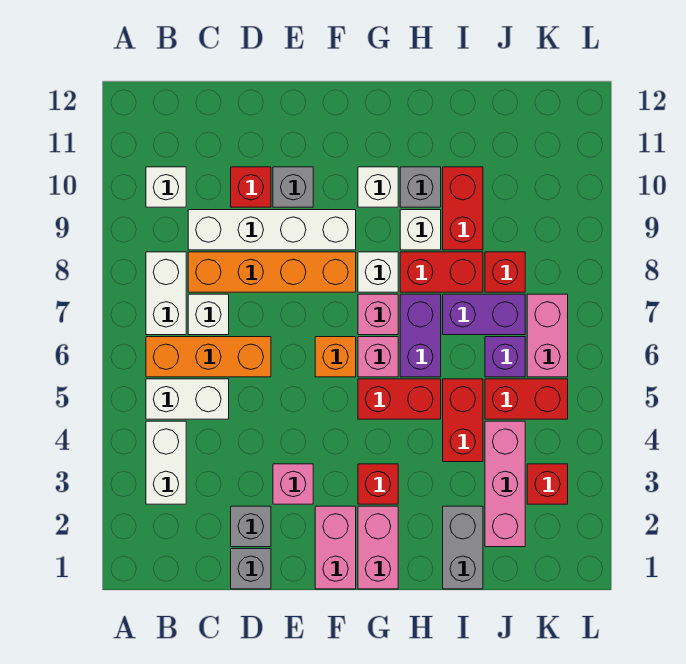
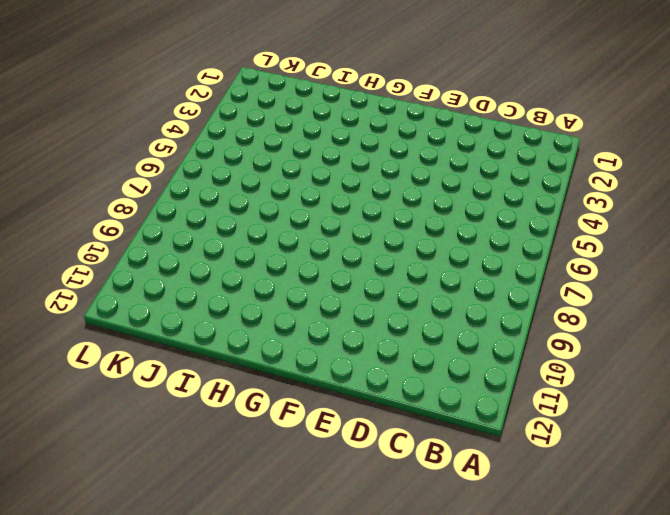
none -> white brick B3:B4 level 1
none -> white brick B5:C5 level 1
none -> orange brick B6:D6 level 1
none -> white brick B7:B8 level 1

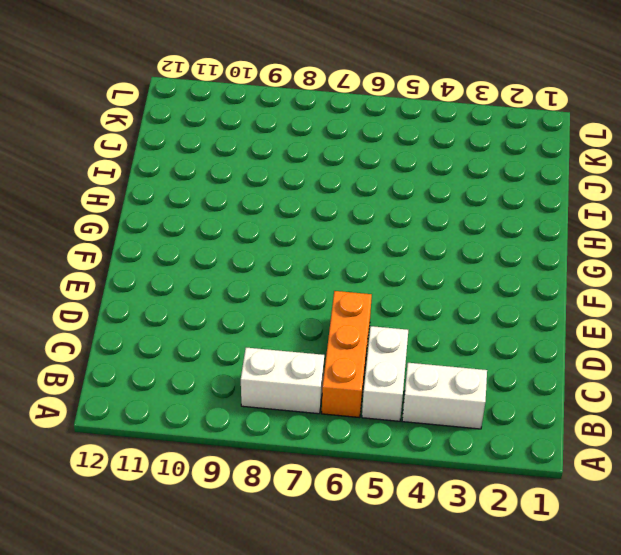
none -> white brick B10 level 1
none -> white brick C7 level 1
none -> orange brick C8:F8 level 1
none -> white brick C9:F9 level 1

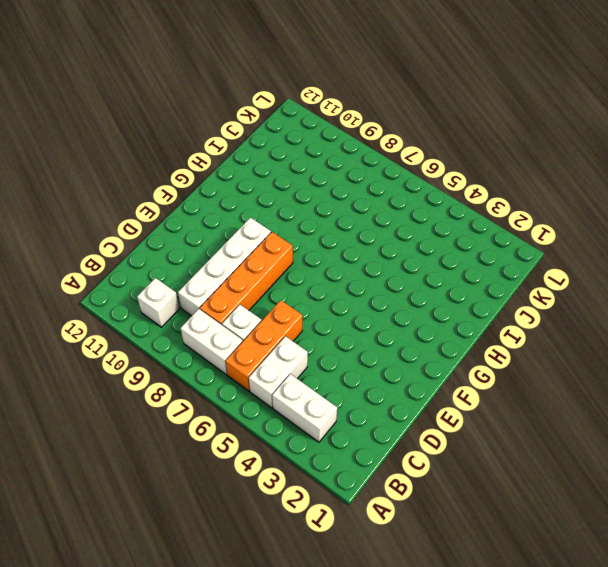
none -> grey brick D1 level 1
none -> grey brick D2 level 1
none -> red brick D10 level 1
none -> pink brick E3 level 1

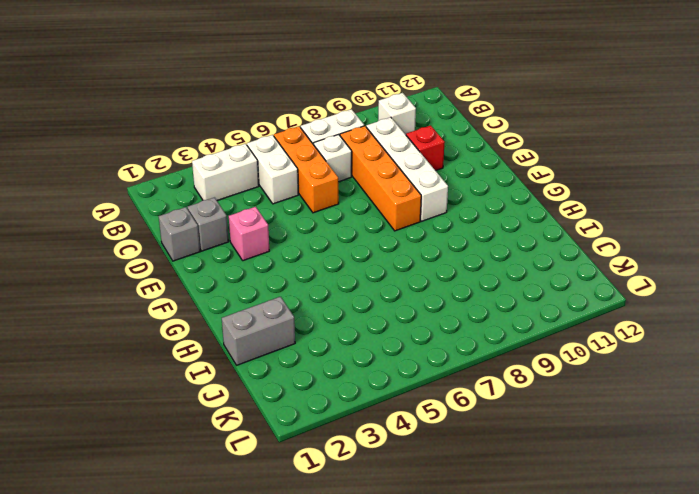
none -> grey brick E10 level 1
none -> pink brick F1:F2 level 1
none -> orange brick F6 level 1
none -> pink brick G1:G2 level 1

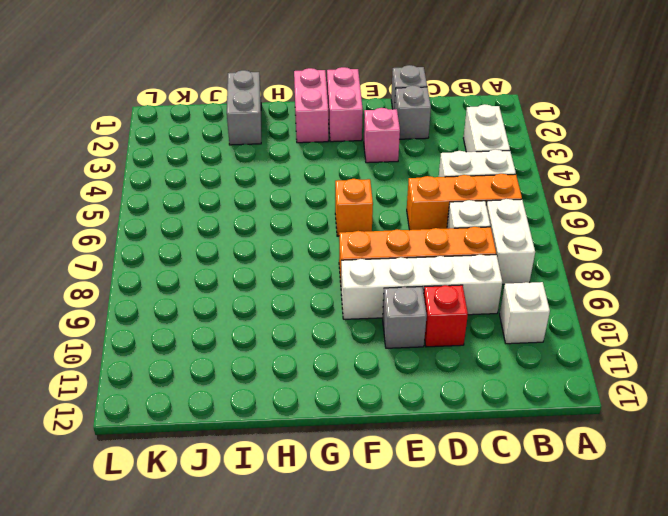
none -> red brick G3 level 1
none -> red brick G5:H5 level 1
none -> pink brick G6 level 1
none -> pink brick G7 level 1

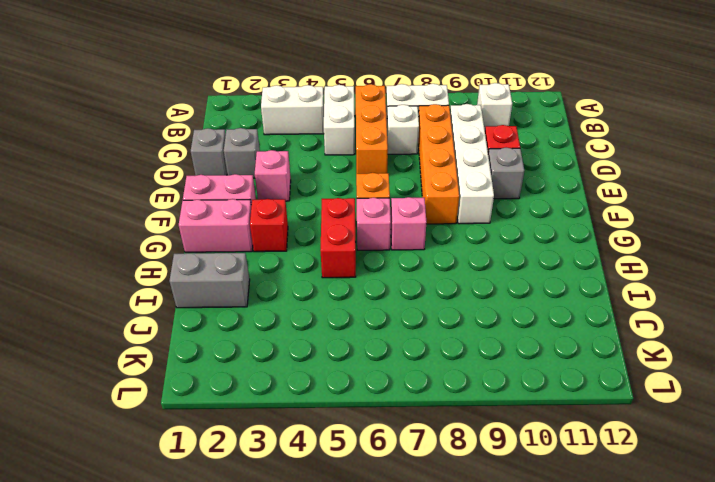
none -> white brick G8 level 1
none -> white brick G10 level 1
none -> purple brick H6:H7 level 1
none -> red brick H8:I8 level 1

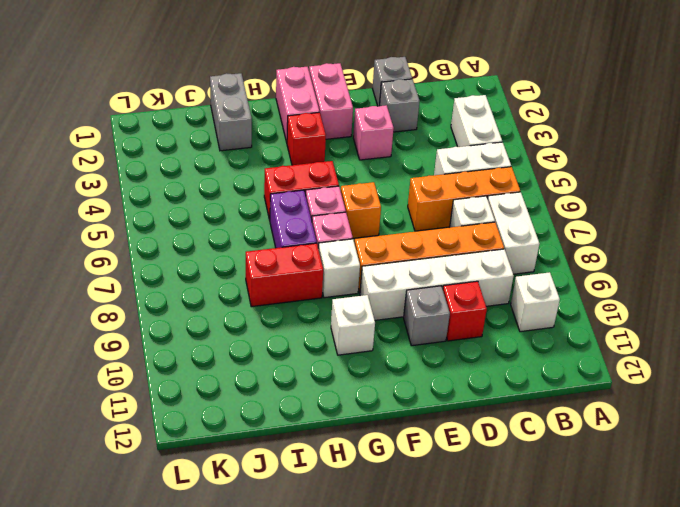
none -> white brick H9 level 1
none -> grey brick H10 level 1
none -> red brick I4:I5 level 1
none -> purple brick I7:J7 level 1

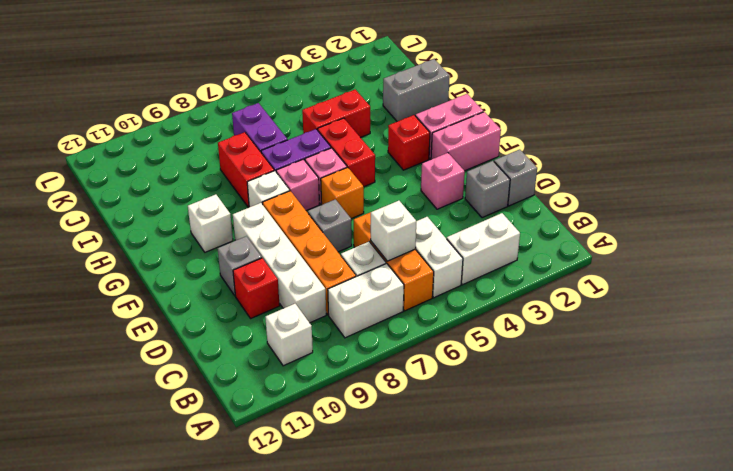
white brick C6 level 2 -> white brick H9 level 1
grey brick E7 level 1 -> grey brick H10 level 1
none -> red brick I9:I10 level 1
none -> pink brick J2:J4 level 1
none -> red brick J5:K5 level 1
none -> purple brick J6 level 1

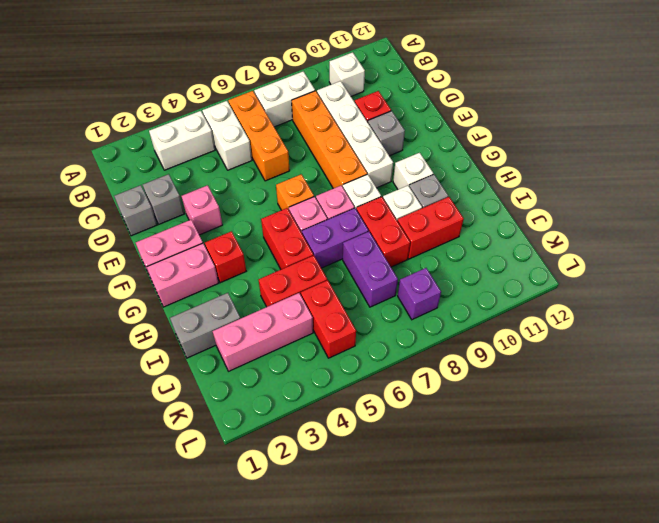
purple brick K8 level 1 -> purple brick J6 level 1
none -> white brick C7 level 1
none -> red brick J8 level 1
none -> red brick K3 level 1
none -> pink brick K6:K7 level 1

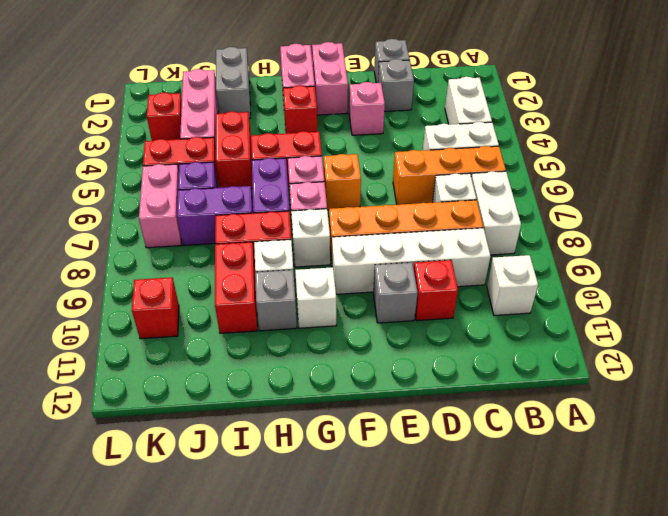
red brick K10 level 1 -> red brick J8 level 1

